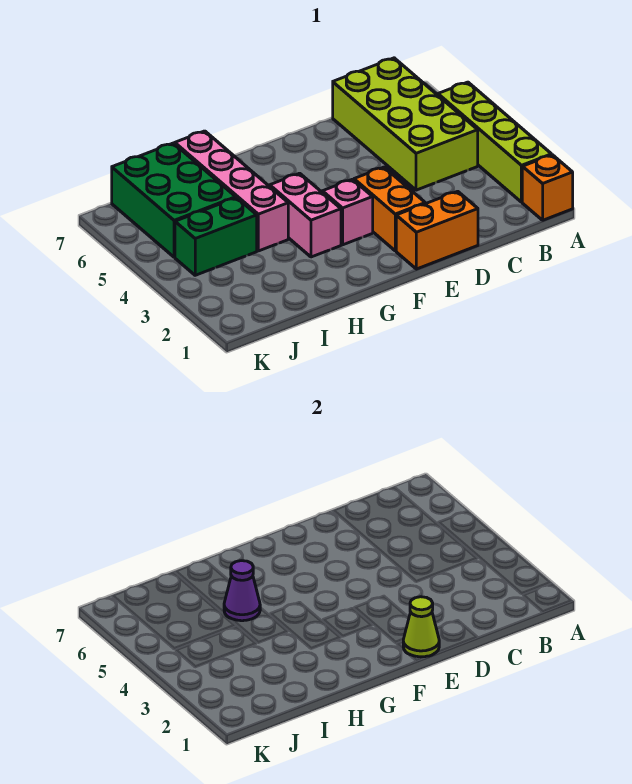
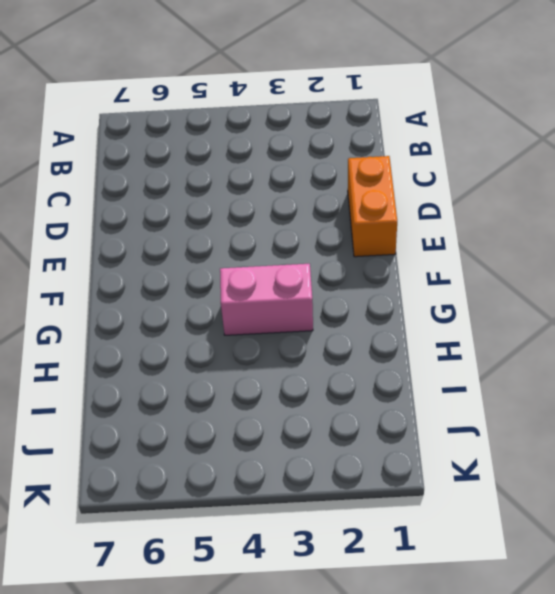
none -> orange brick A1 level 1
none -> lime brick A2:A5 level 1
none -> lime brick B4:C7 level 1

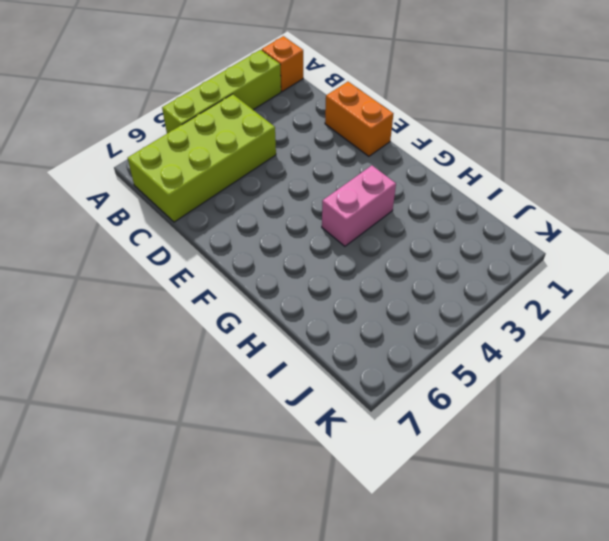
none -> orange brick E2:E3 level 1
none -> pink brick F3 level 1
none -> pink brick H4:H7 level 1

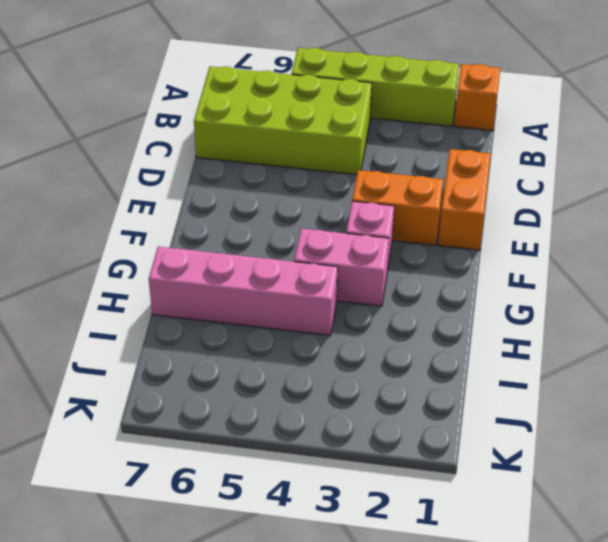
none -> green brick I4:J4 level 1
none -> green brick I5:J7 level 1
none -> lime cone E1 level 2

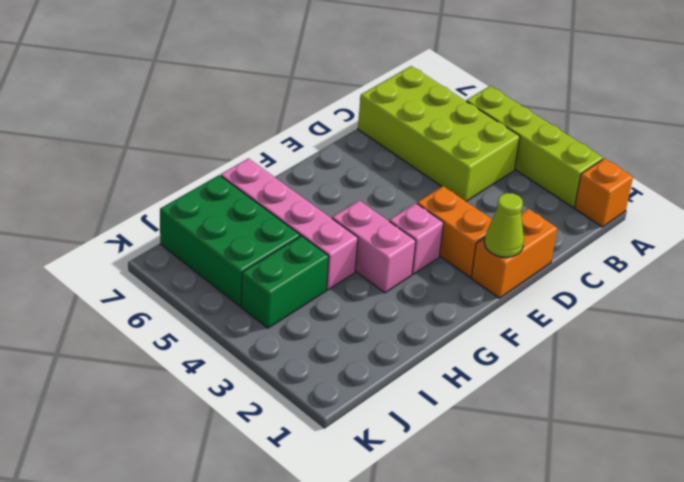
none -> purple cone H5 level 2

